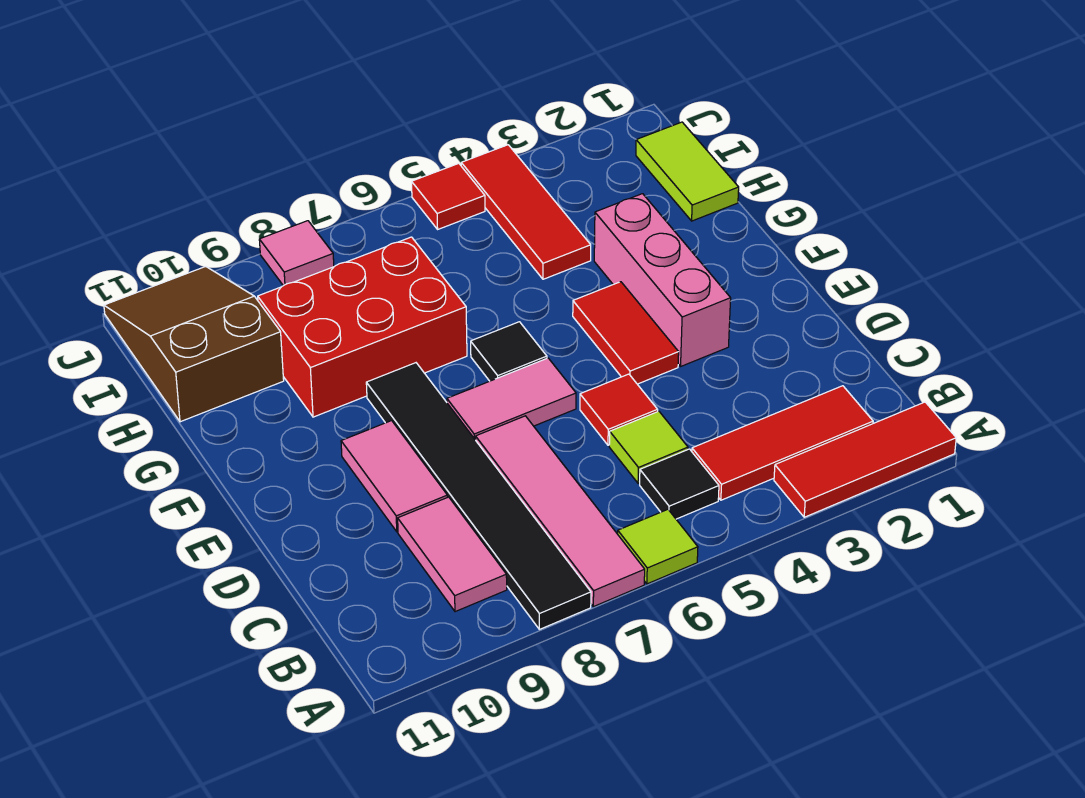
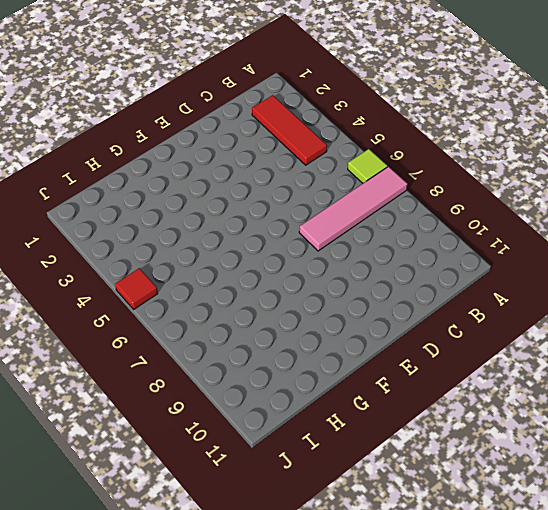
none -> red tile A1:A3 level 1
none -> black tile A8:F8 level 1
none -> black tile B5 level 1

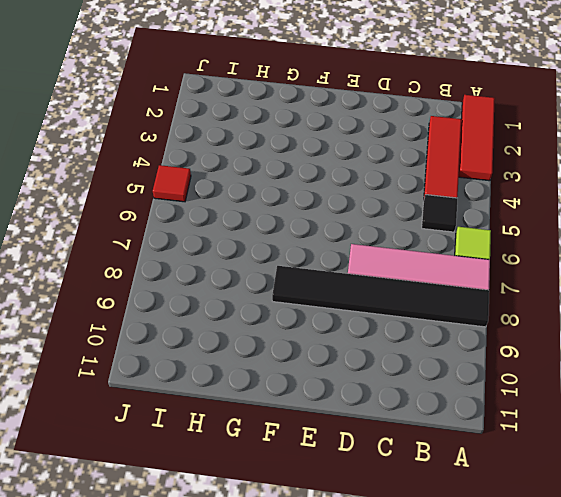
none -> pink tile B9:C9 level 1
none -> lime tile C5 level 1
none -> red tile D5 level 1

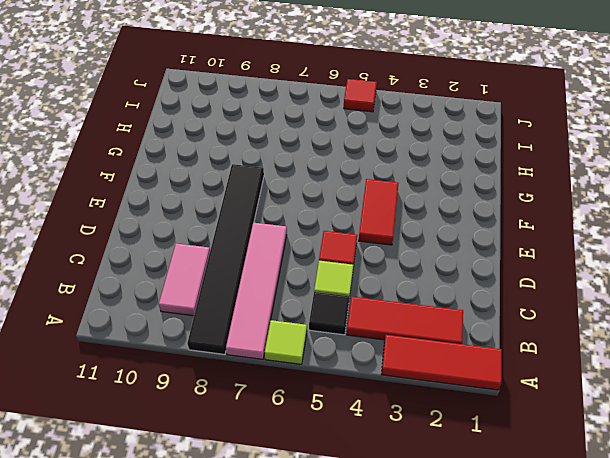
none -> pink tile D9:E9 level 1
none -> pink brick E3:G3 level 1
none -> pink tile E6:E7 level 1

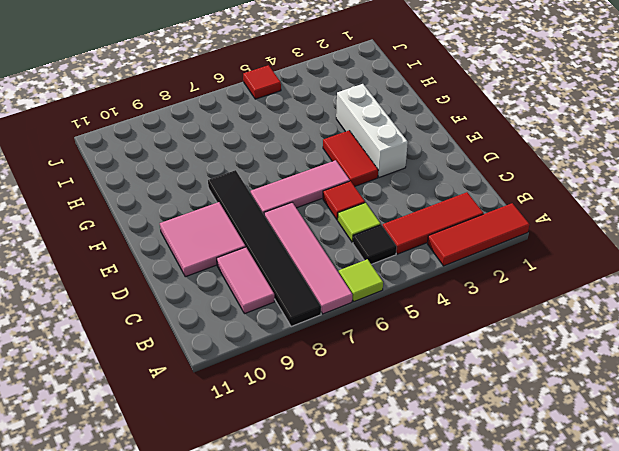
pink tile D9:E10 level 1 -> pink tile D9:E9 level 1
white brick E3:G3 level 1 -> pink brick E3:G3 level 1
pink tile E5:E7 level 1 -> pink tile E6:E7 level 1
none -> black tile F6 level 1
none -> red brick G7:H9 level 1
none -> lime tile H1:I1 level 1

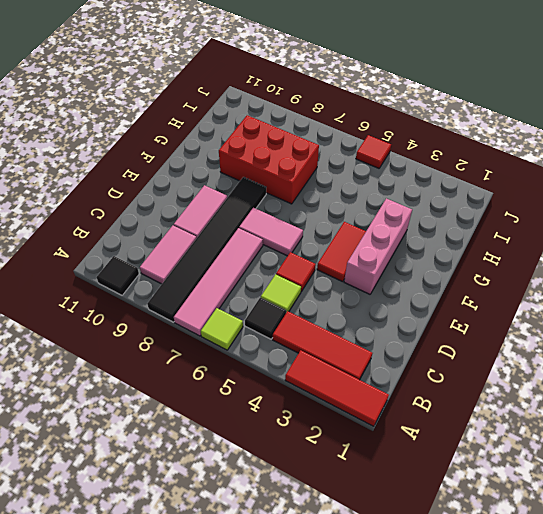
black tile A10 level 1 -> black tile F6 level 1
none -> lime tile H1:I1 level 1
none -> red tile H4:J4 level 1
none -> brown slope H10:J11 level 1 top H

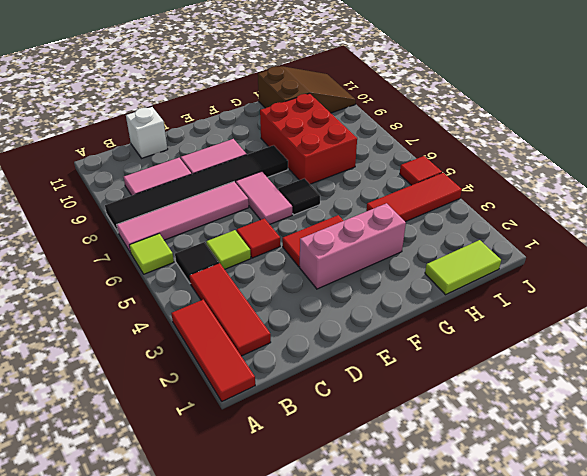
white brick C11 level 1 -> none
none -> pink tile J8 level 1

